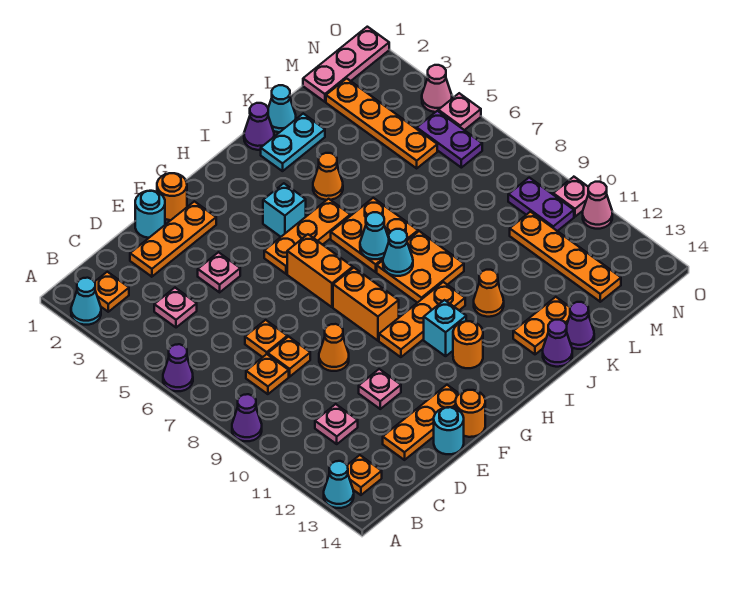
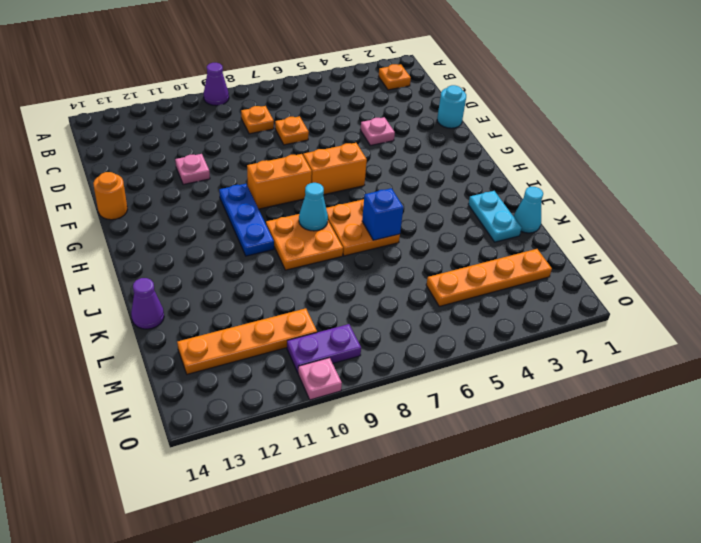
blue plate G10:I10 level 1 -> orange plate G10:I10 level 1
blue brick J6 level 2 -> none
none -> cyan cone A2 level 1
none -> purple cone A6 level 1
none -> cyan cone A13 level 1
none -> orange plate B13 level 1

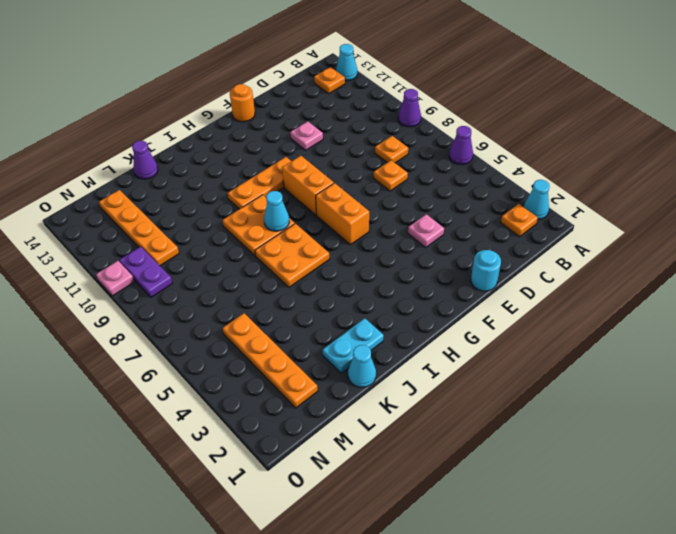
none -> pink plate C4 level 1
none -> pink plate C11 level 1
none -> orange plate D2:F2 level 1
none -> orange plate D8 level 1

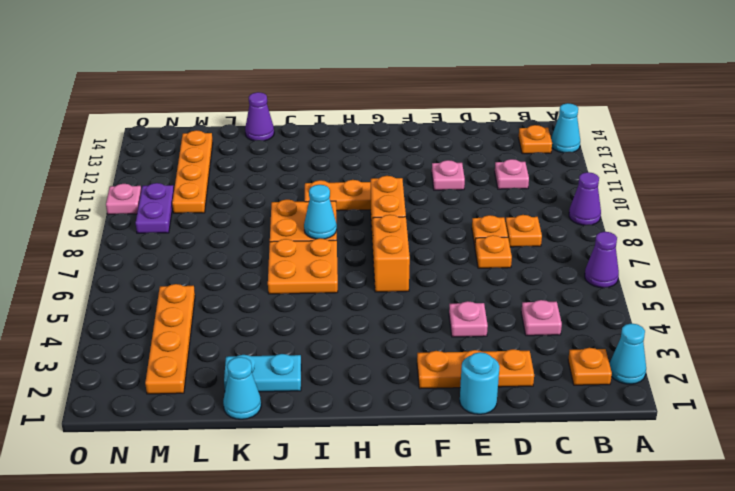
none -> orange plate D13:F13 level 1
none -> orange cone E9 level 1
none -> cyan round brick E14 level 1
none -> orange round brick F1 level 1

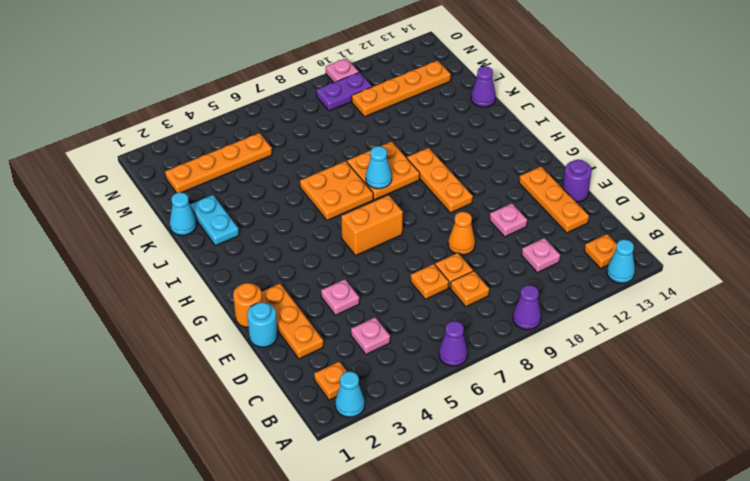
purple round brick E14 level 1 -> cyan round brick E14 level 1
none -> orange round brick F14 level 1
none -> orange plate G5:I5 level 1
none -> orange brick G8:G9 level 1
none -> cyan brick H4 level 1

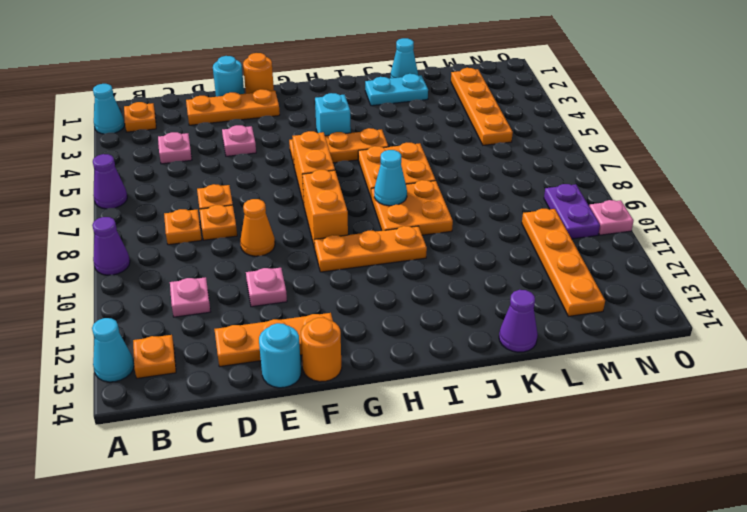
none -> cyan brick H11 level 1
none -> orange round brick H12 level 1
none -> purple cone J1 level 1
none -> orange cone J4 level 1

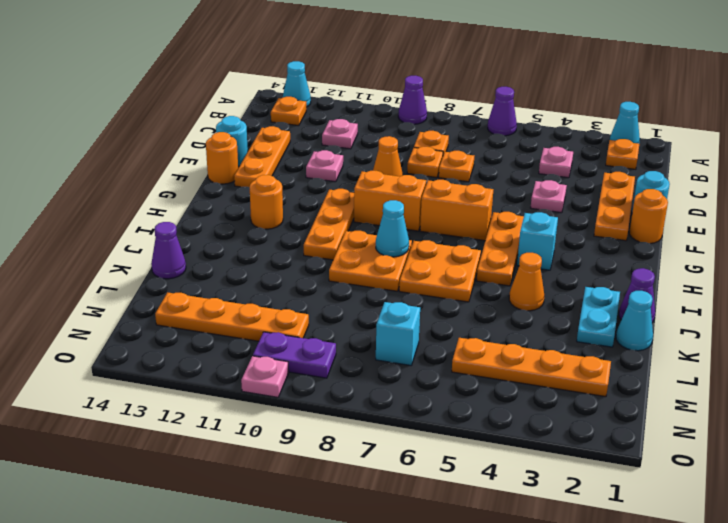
cyan brick M7 level 1 -> cyan brick H11 level 1
none -> orange cone J11 level 1
none -> orange plate J13:K13 level 1
none -> purple cone J14 level 1
none -> pink plate M1:O1 level 1

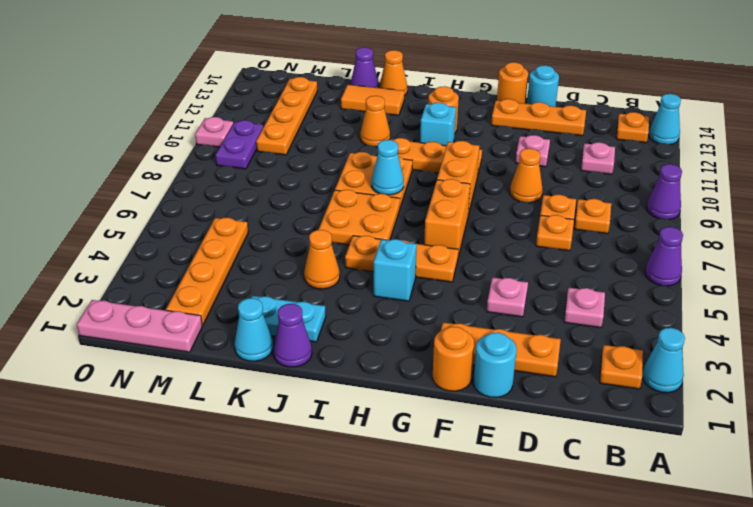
orange tile J13:K13 level 1 -> orange plate J13:K13 level 1
orange cone J14 level 1 -> purple cone J14 level 1
none -> purple plate N5:N6 level 1
none -> pink cone O4 level 1
none -> pink plate O5 level 1
none -> pink cone O11 level 1

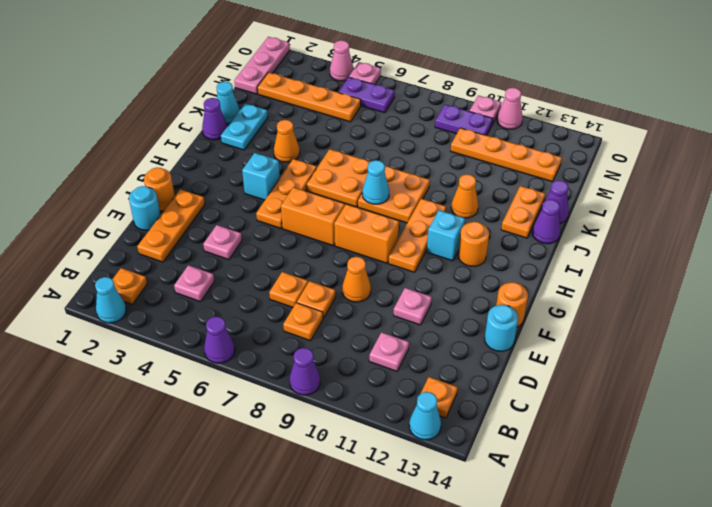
none -> orange plate D13:F13 level 1
none -> cyan cone I7 level 2

